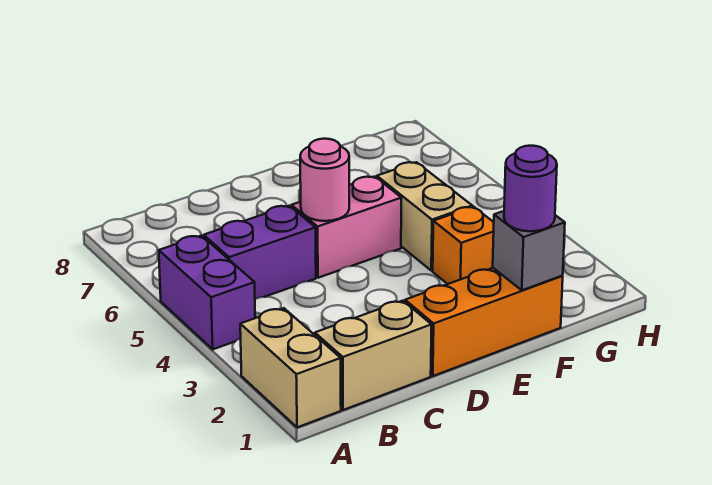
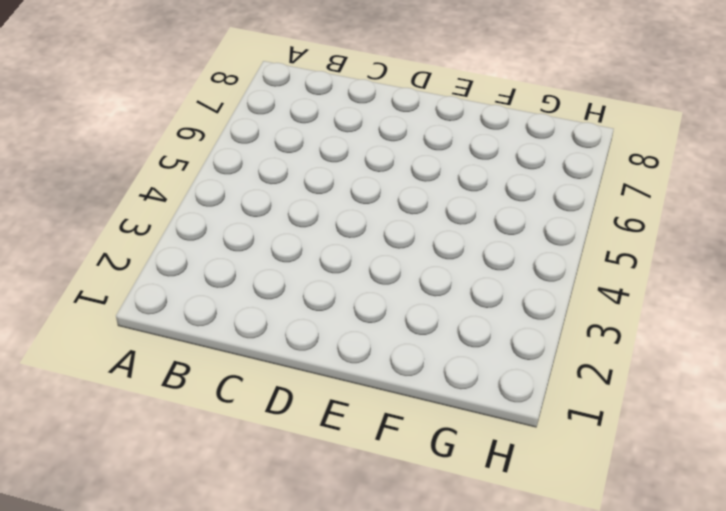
none -> tan brick A1:A2 level 1
none -> purple brick A4:A5 level 1

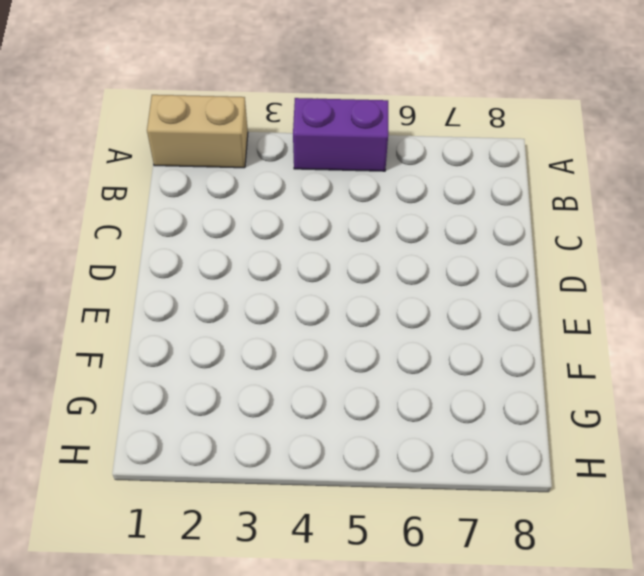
none -> tan brick B1:C1 level 1
none -> purple brick B5:C5 level 1

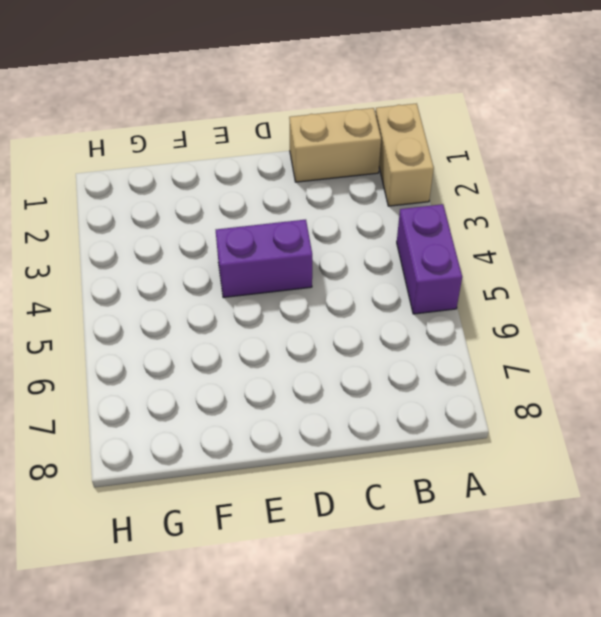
purple brick D4:E4 level 1 -> purple brick B5:C5 level 1
none -> orange brick D1:F1 level 1
none -> pink brick D5:E5 level 1

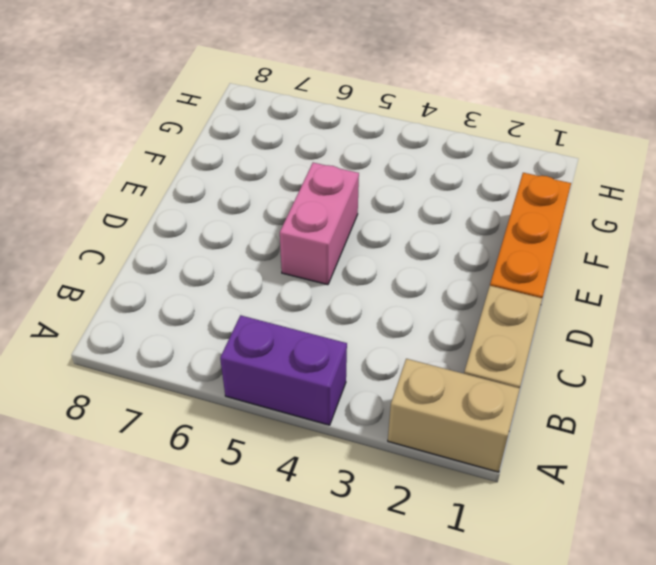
none -> purple brick B5:C5 level 1
none -> orange brick F3 level 1

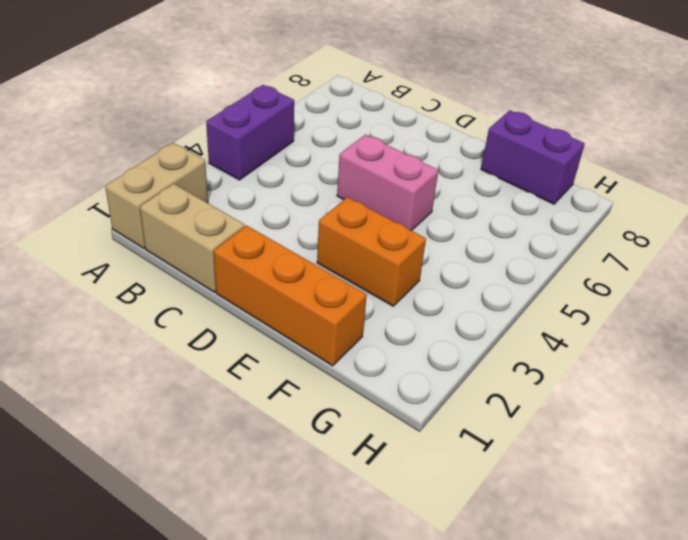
orange brick E3:F3 level 1 -> orange brick F3 level 1
purple brick F8:G8 level 1 -> purple brick B5:C5 level 1
none -> tan brick F4:F5 level 1
none -> pink round brick D5 level 2

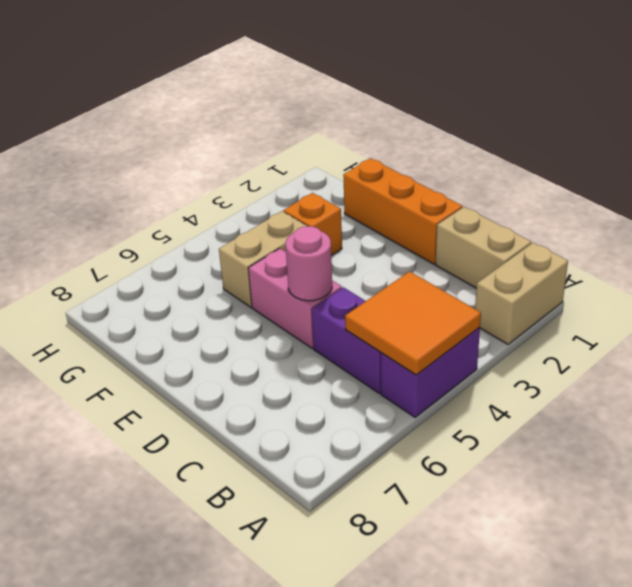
orange tile A4:B5 level 2 -> none
none -> grey brick F1 level 2
none -> purple round brick F1 level 3

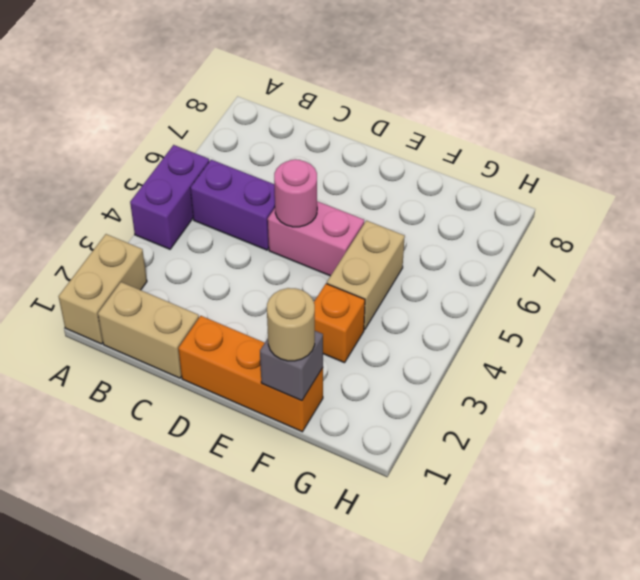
tan round brick F1 level 3 -> purple round brick F1 level 3

